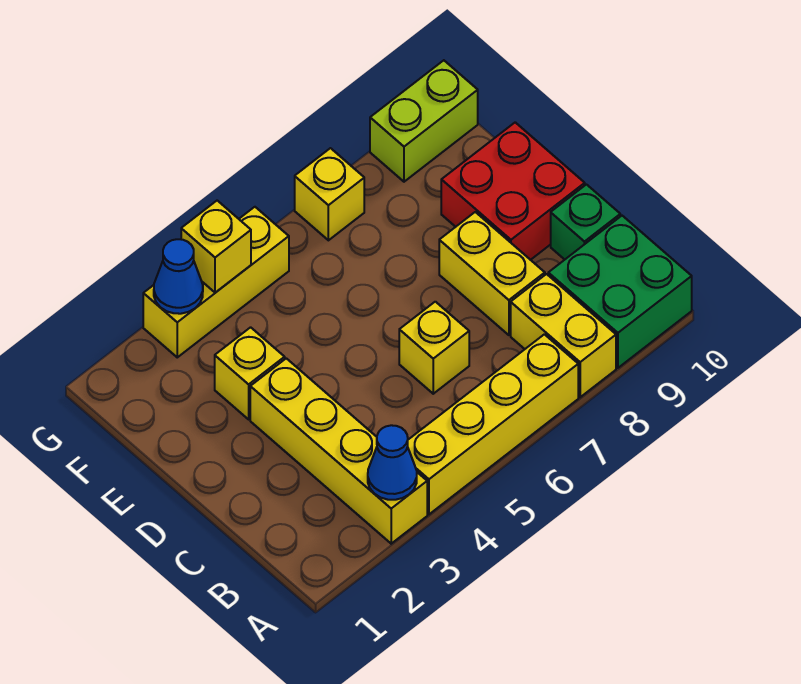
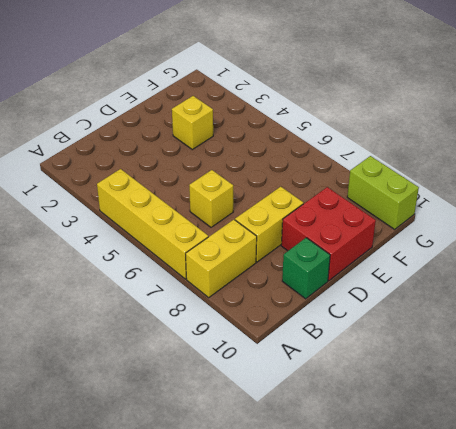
none -> yellow brick A3:D3 level 1
none -> green brick A9:B10 level 1
none -> yellow brick G3:G5 level 1

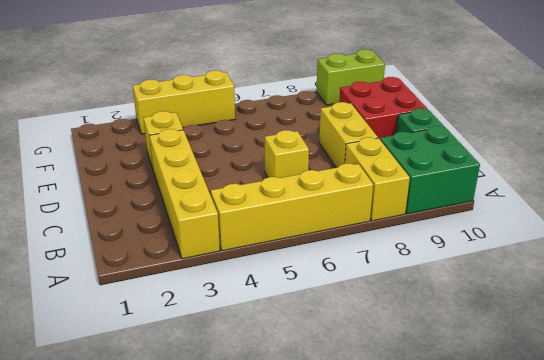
none -> yellow brick G7 level 1
none -> blue cone A3 level 2
none -> blue cone G3 level 2

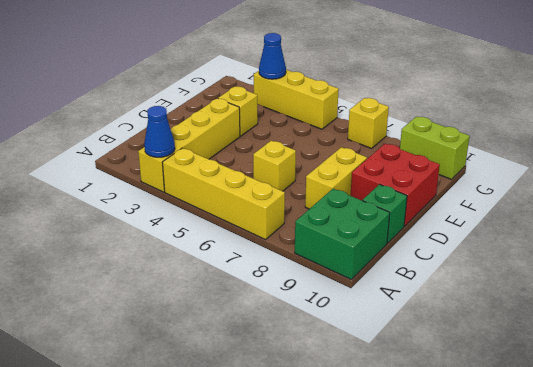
none -> yellow brick A8:B8 level 1
none -> yellow brick G4 level 2

